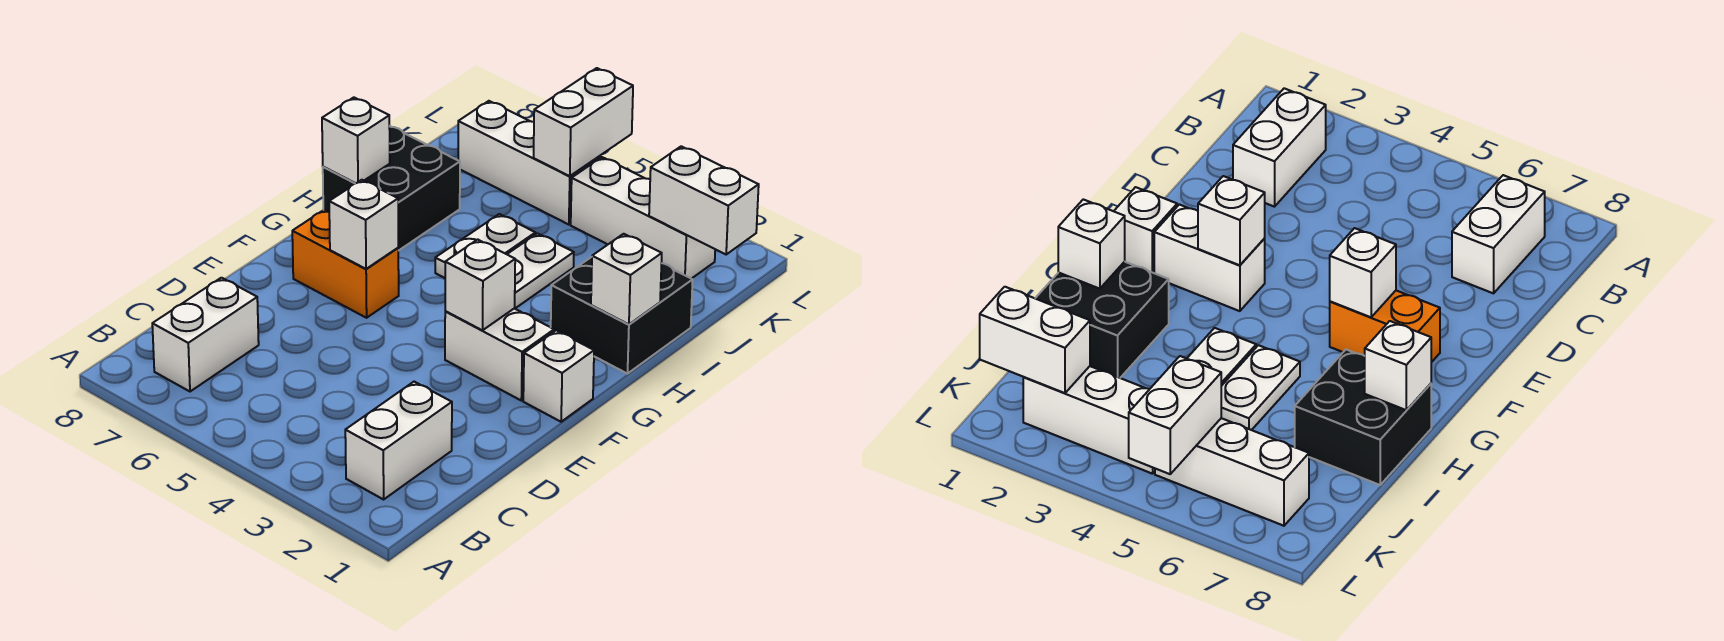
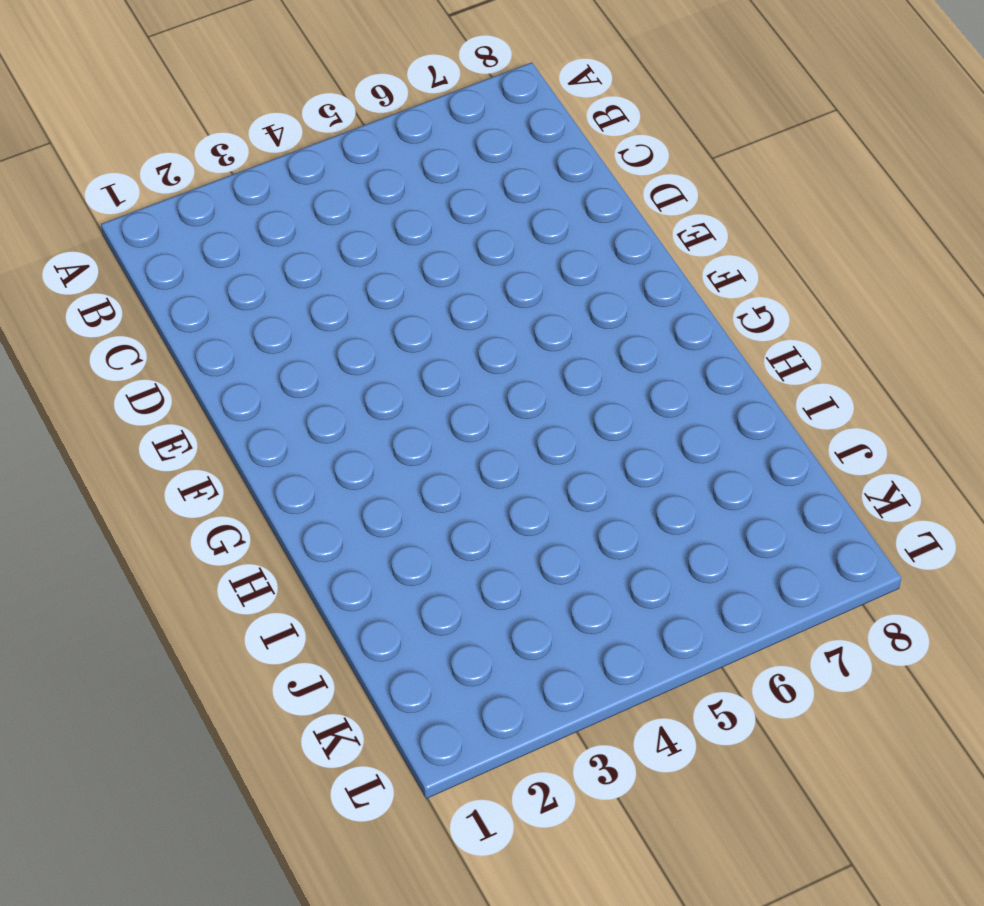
none -> white brick B2:C2 level 1
none -> white brick B7:C7 level 1
none -> white brick F1 level 1

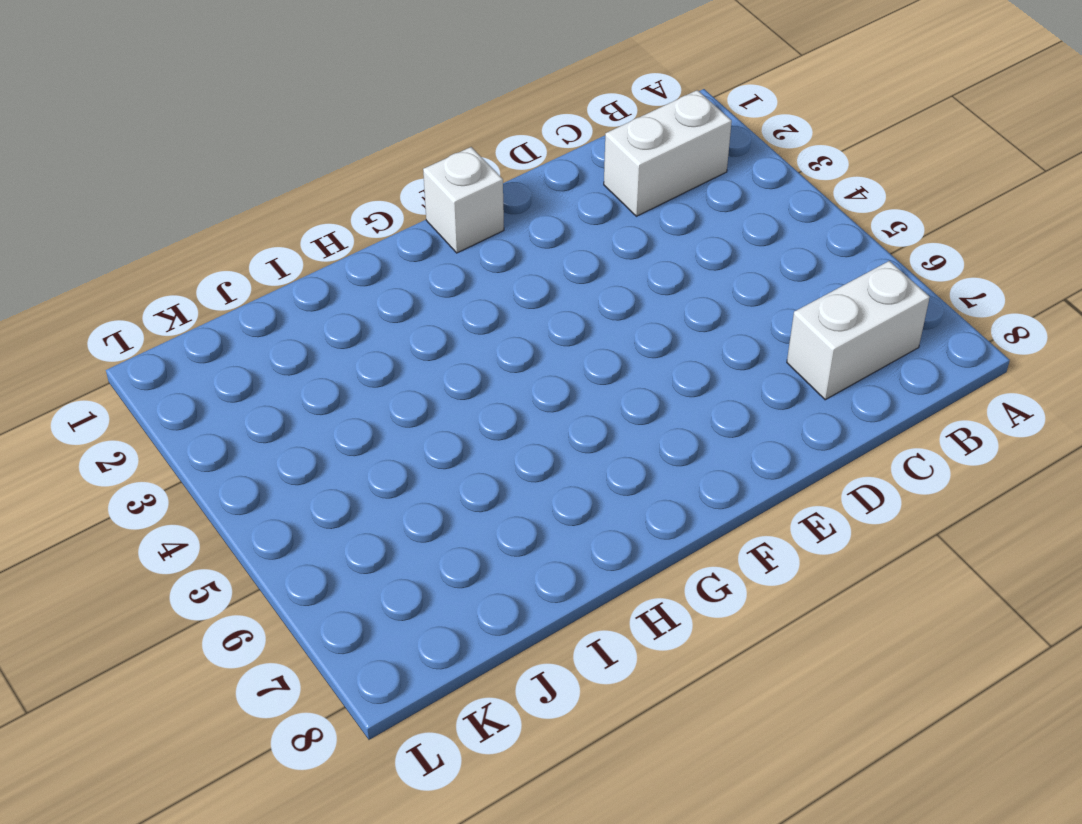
none -> white brick F2:F3 level 1
none -> orange brick F6:F7 level 1
none -> black brick H1:I2 level 1

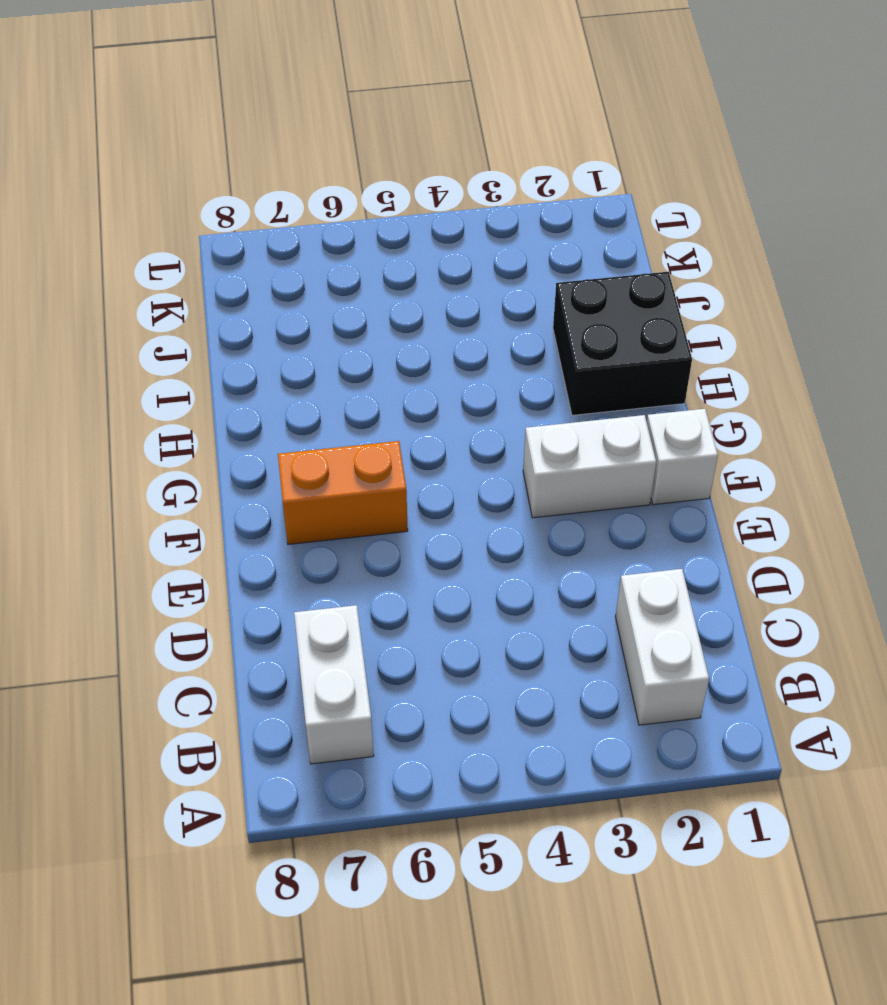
none -> white plate H4:I4 level 1
none -> white plate H5:I5 level 1
none -> black brick H7:I8 level 1

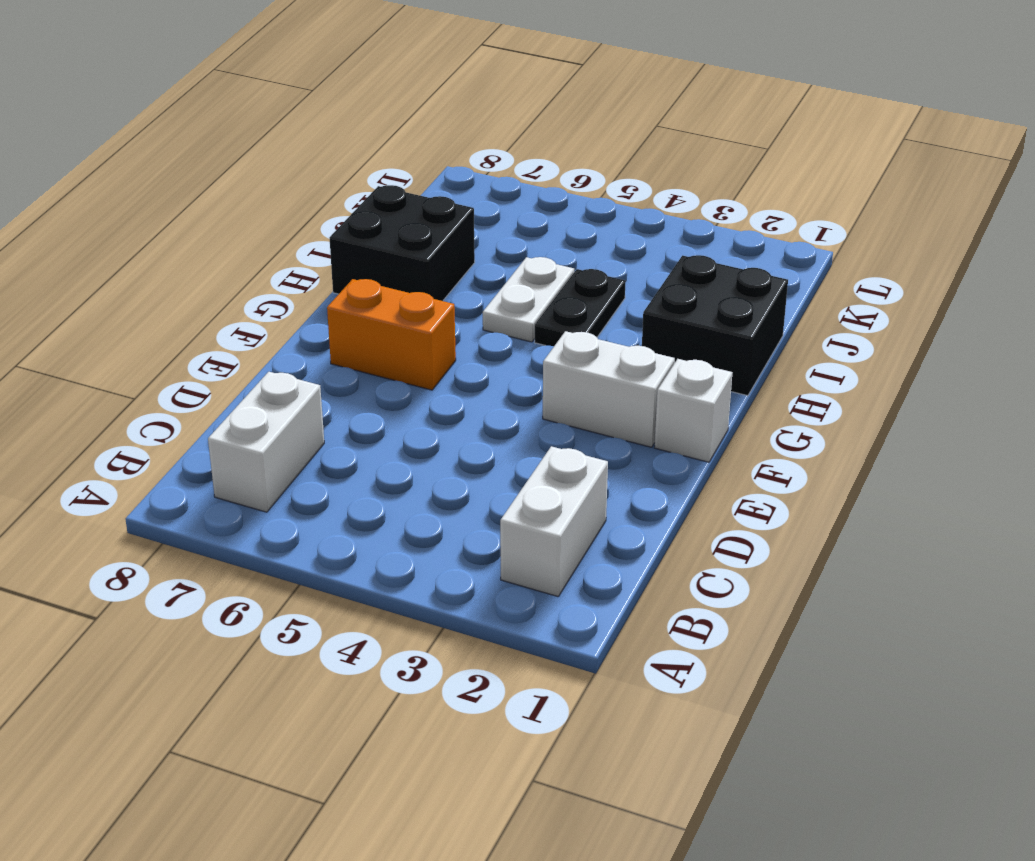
black plate H4:I4 level 1 -> white plate H4:I4 level 1
none -> white brick K2:K4 level 1
none -> white brick K5:K7 level 1
none -> white brick F3 level 2

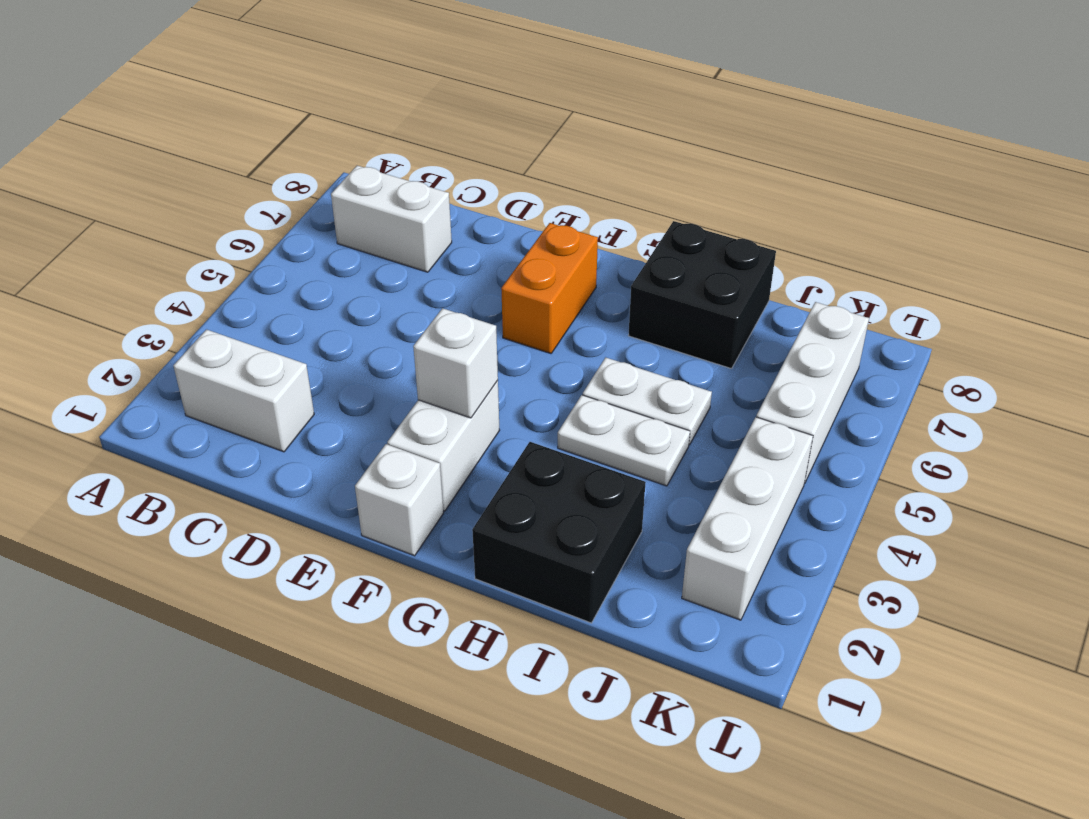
none -> white brick F6 level 2
none -> white brick H1 level 2
none -> white brick H8 level 2

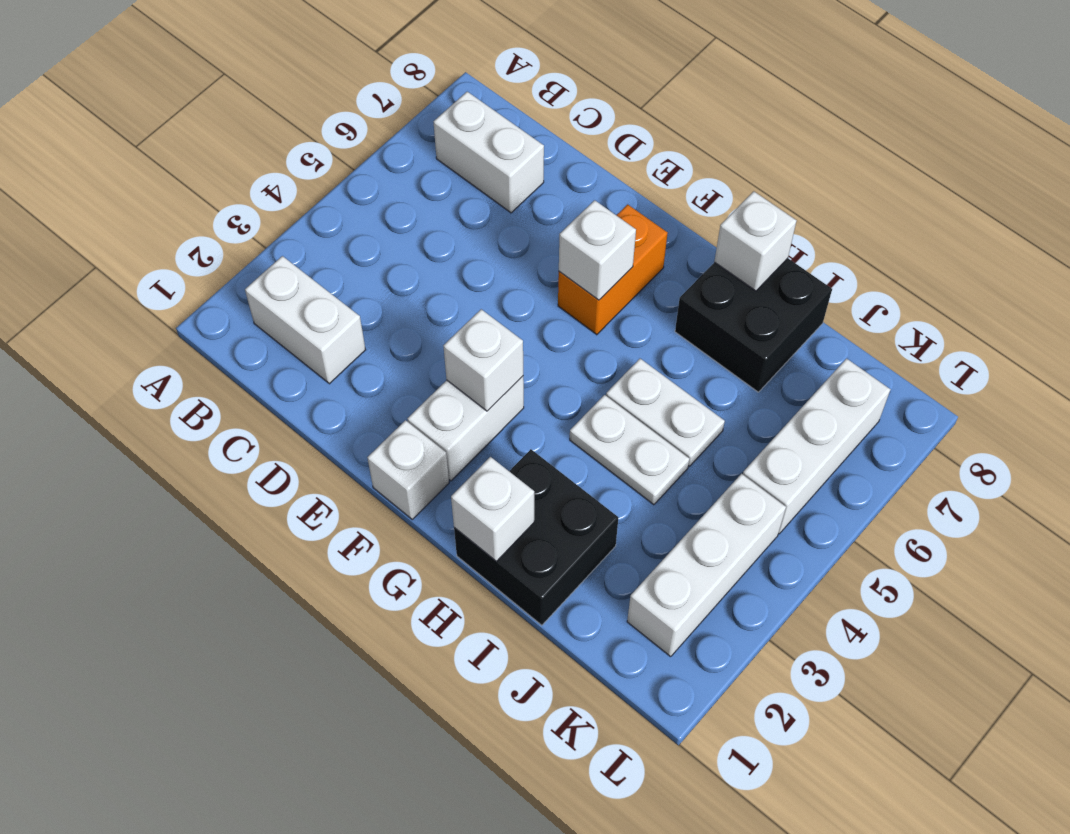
none -> white brick K1:K2 level 2
none -> white brick K5:L5 level 2

